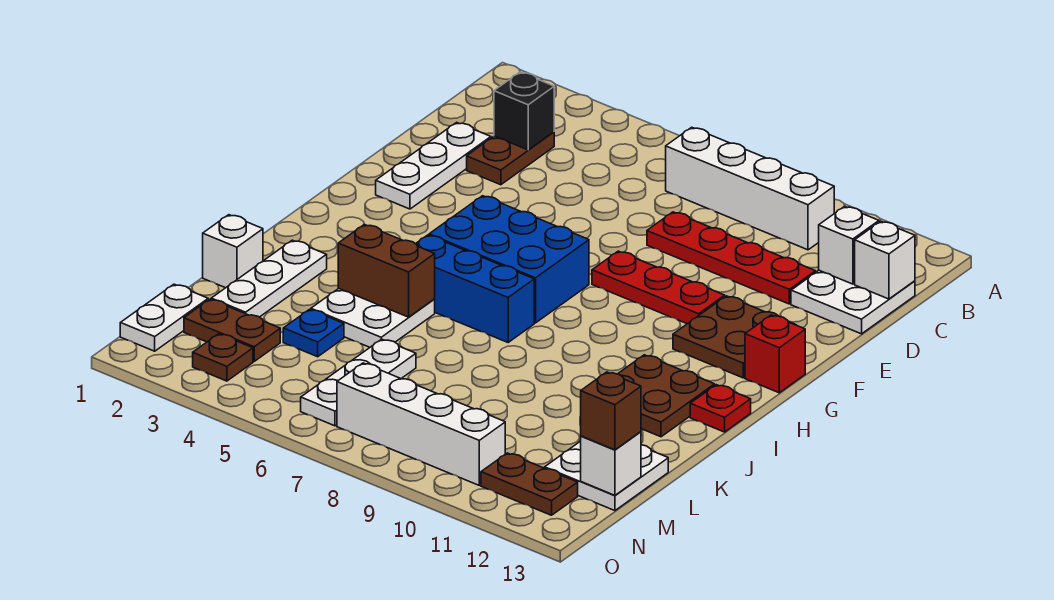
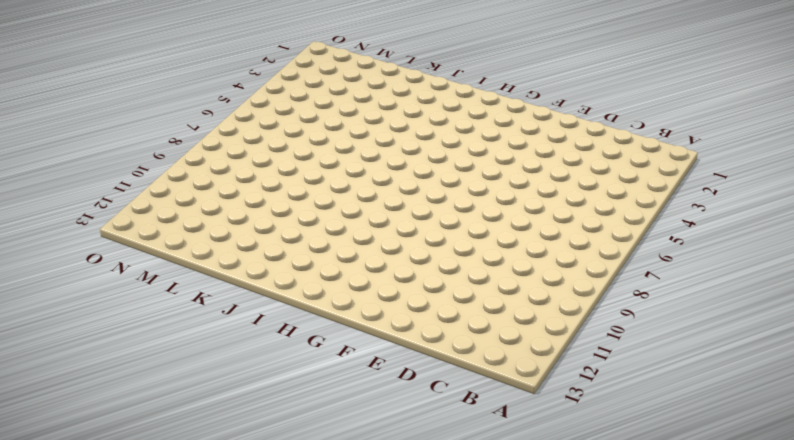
none -> white brick B7:B10 level 1
none -> brown plate C3:D3 level 1
none -> white plate C12:D13 level 1

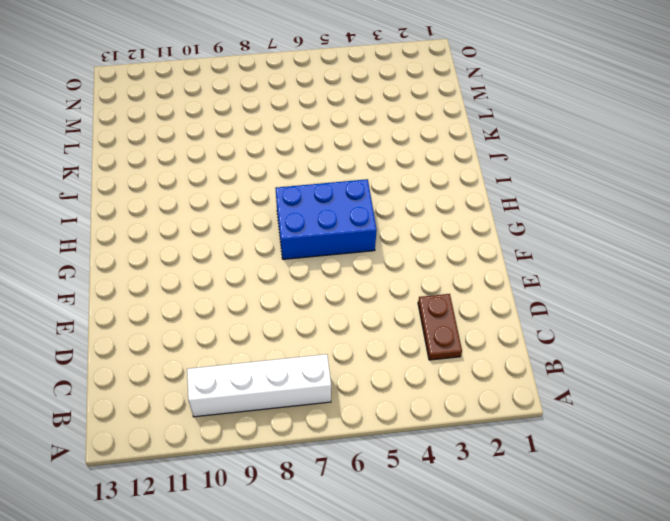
none -> white plate C12:D13 level 1
none -> white plate D2:F2 level 1
none -> red plate D8:D11 level 1

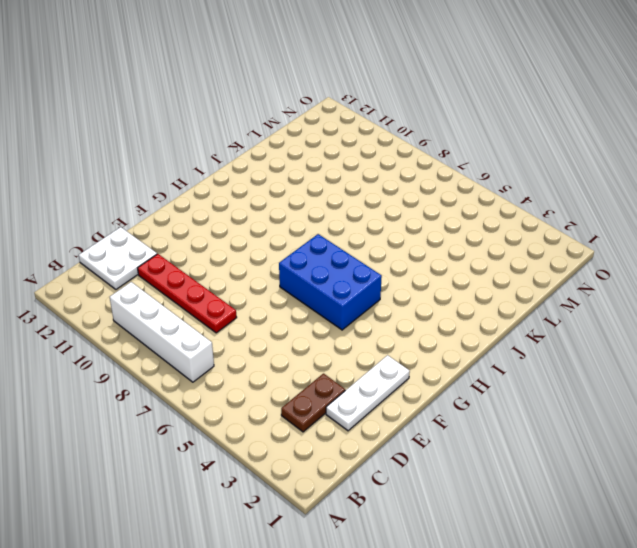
none -> red plate F8:F10 level 1
none -> brown plate F11:G12 level 1
none -> red brick G13 level 1

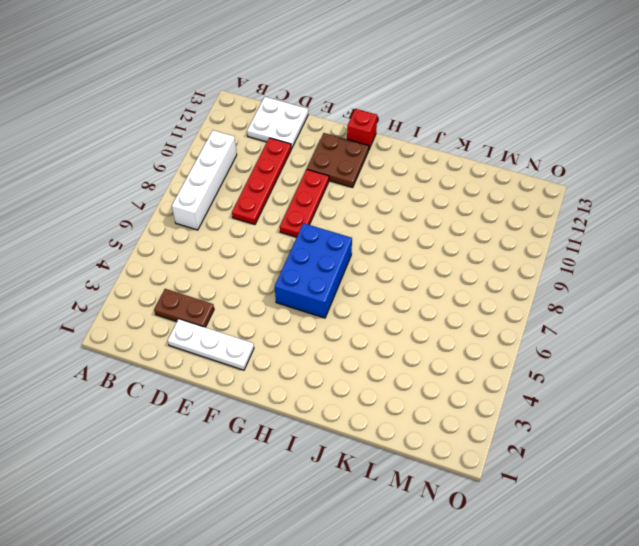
none -> blue brick I5:I7 level 1
none -> brown plate I11:J12 level 1
none -> red plate I13 level 1

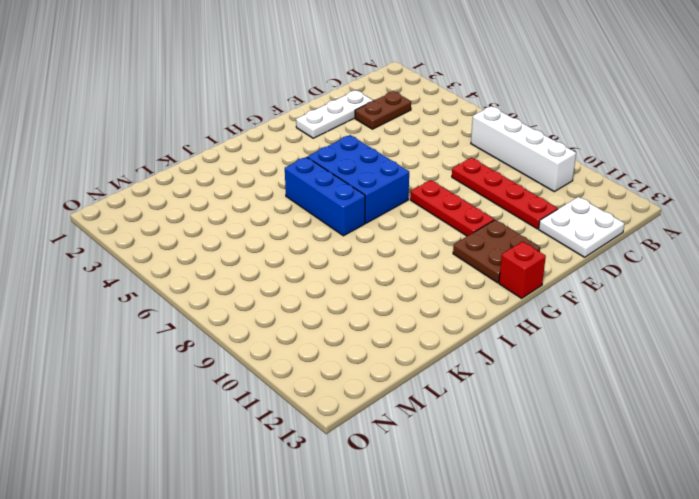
none -> brown plate I11:J12 level 1
none -> red plate I13 level 1
none -> white plate J2:L2 level 1

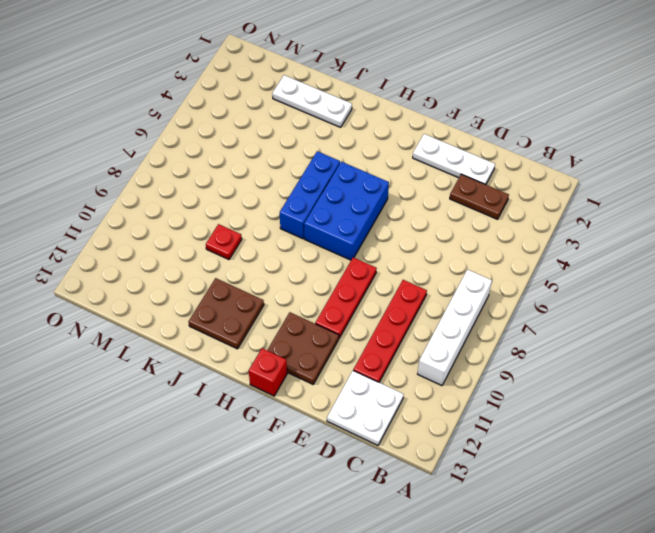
red plate K9 level 1 -> red plate I13 level 1
none -> white plate J4:K5 level 1
none -> white brick K1 level 1
none -> blue plate L4 level 1

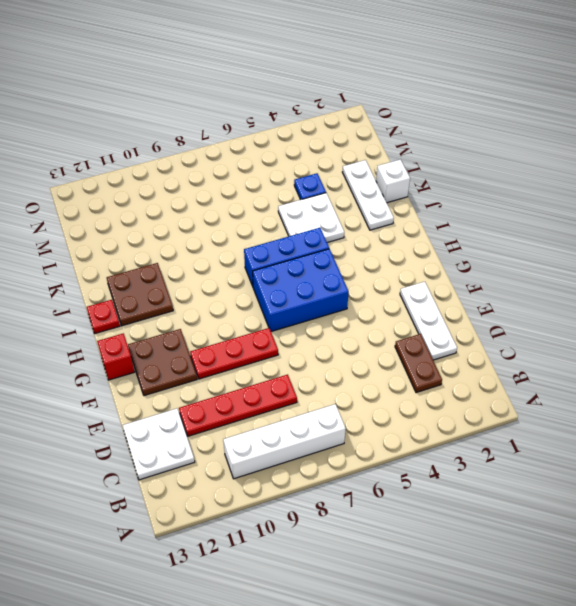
none -> white plate L6:N6 level 1
none -> white plate L12:M13 level 1
none -> white plate M1:N1 level 1

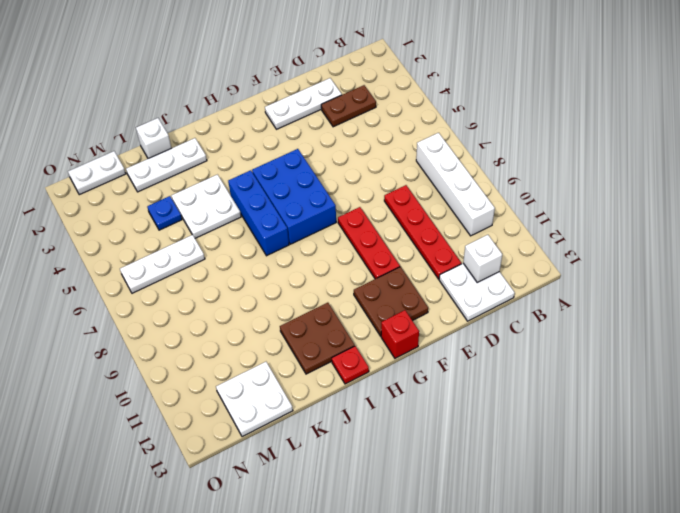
none -> brown plate M2:M3 level 1
none -> brown plate N3 level 1
none -> white brick N7:N10 level 1

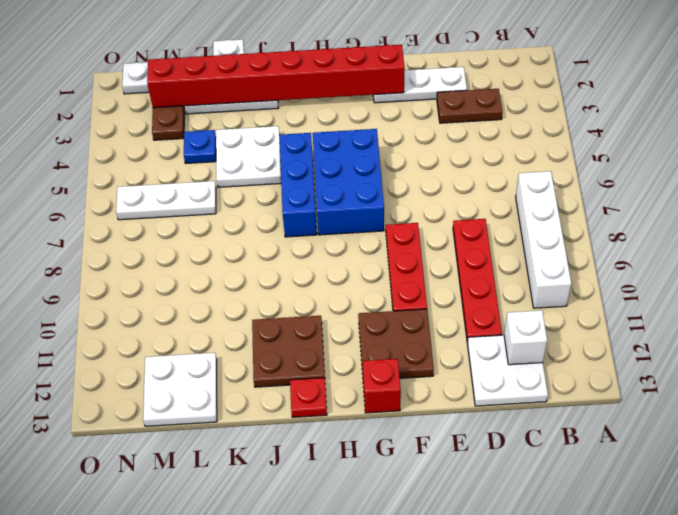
red brick F2:M2 level 2 -> none
none -> brown plate N3 level 1
none -> white brick N7:N10 level 1
none -> brown plate N11:N12 level 1

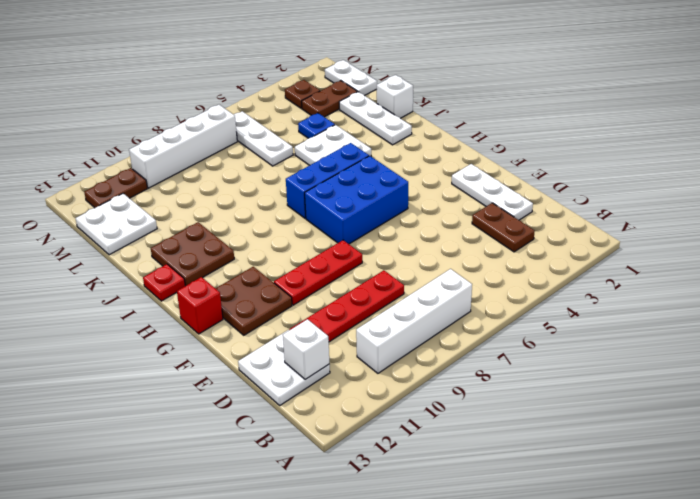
none -> black brick C3 level 2
none -> white brick C13 level 2
none -> brown brick J4:J5 level 2

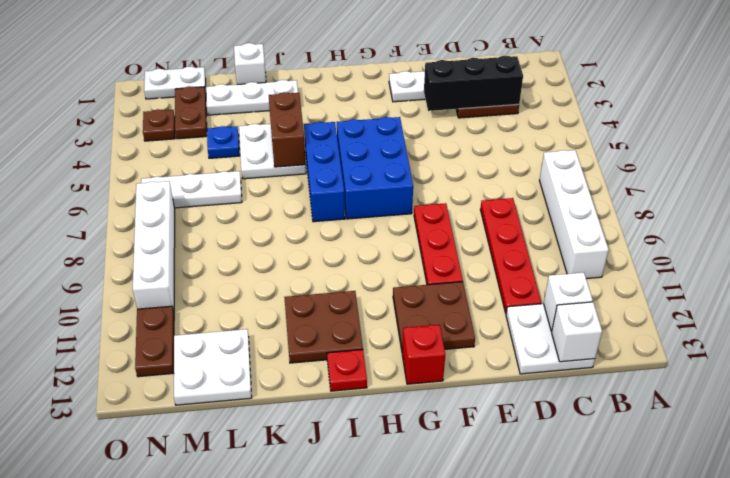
black brick C3:E3 level 2 -> black brick C3 level 2
none -> white brick M13 level 2
none -> brown brick M13 level 3

